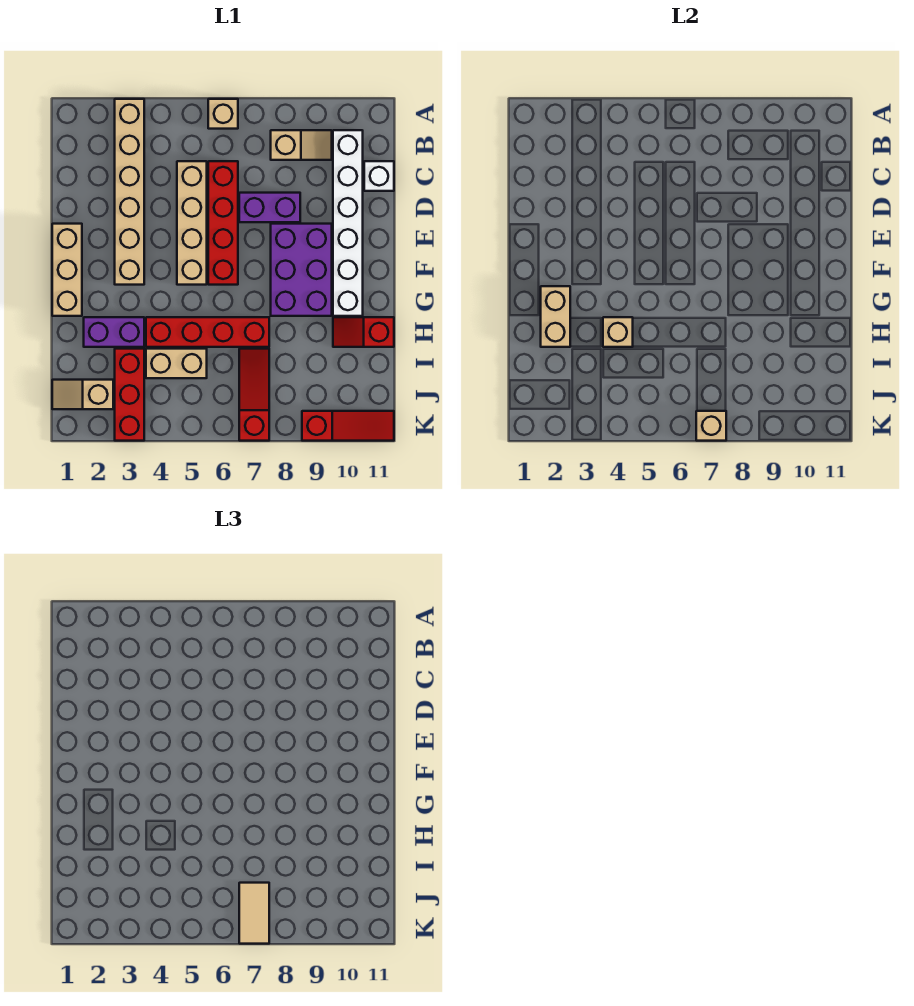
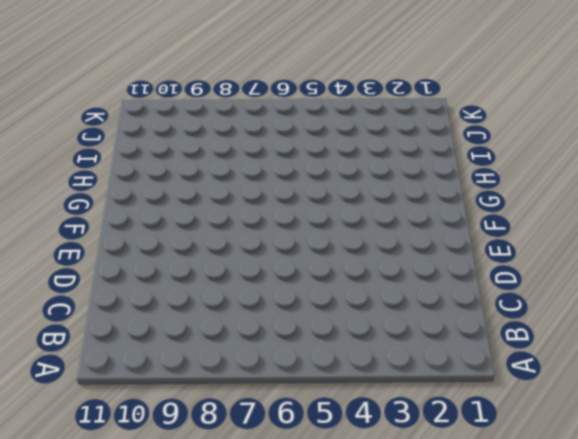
none -> tan brick A3:F3 level 1
none -> tan brick A6 level 1
none -> tan slope B8:B9 level 1 top 8

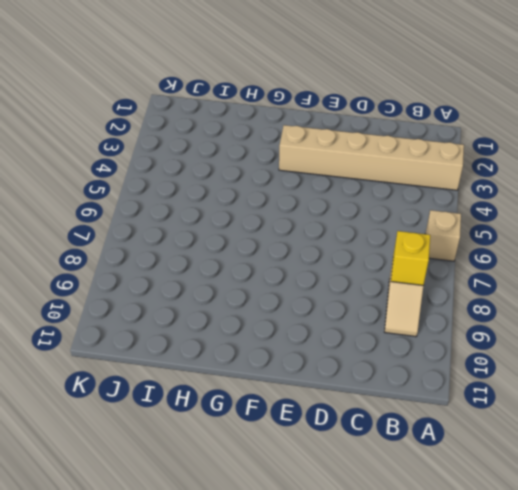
yellow brick B8 level 2 -> none
none -> white brick B10:G10 level 1
none -> tan brick C5:F5 level 1
none -> red brick C6:F6 level 1

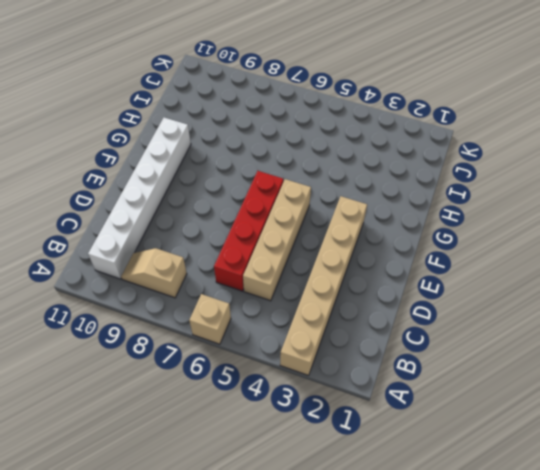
none -> white brick C11 level 1
none -> purple brick D7:D8 level 1
none -> tan brick E1:G1 level 1

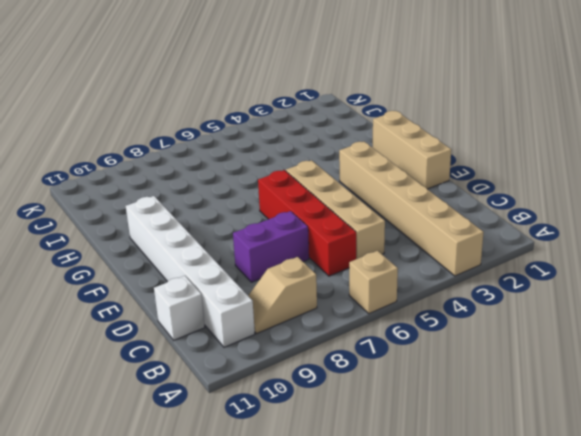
none -> purple brick E8:G9 level 1
none -> purple brick H2:H3 level 1
none -> red brick H4:H7 level 1

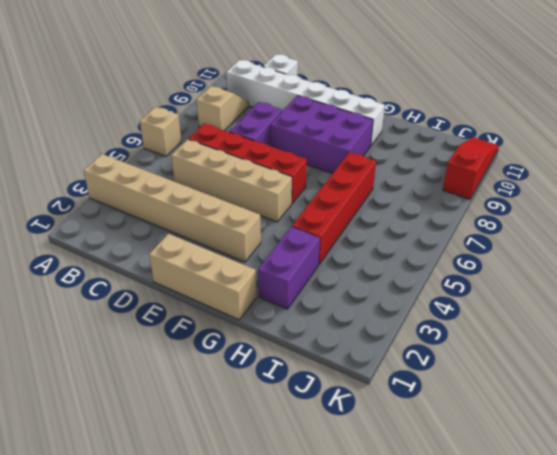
none -> red slope H10:H11 level 1 top 11
none -> red brick I3:K3 level 1
none -> tan brick I4:I5 level 1

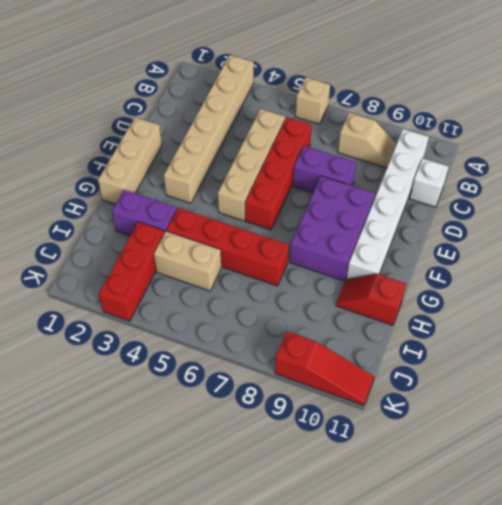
none -> red slope I7:K7 level 1 top K
none -> tan slope J1:J2 level 1 top 2
none -> tan brick G2:H2 level 2

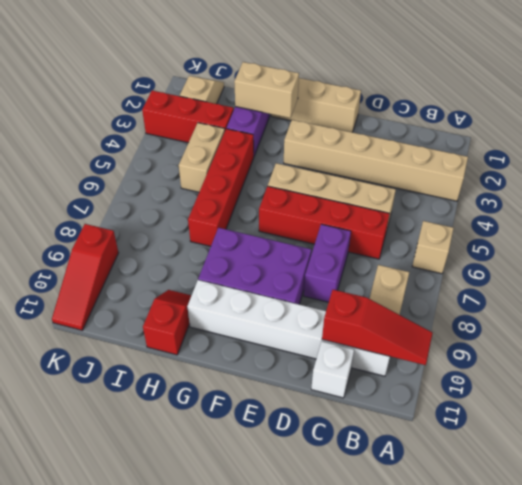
red slope A10:C10 level 2 top C -> red slope I7:K7 level 1 top K
none -> tan brick H4 level 2
none -> tan brick K7 level 2
none -> tan tile J7:K7 level 3

